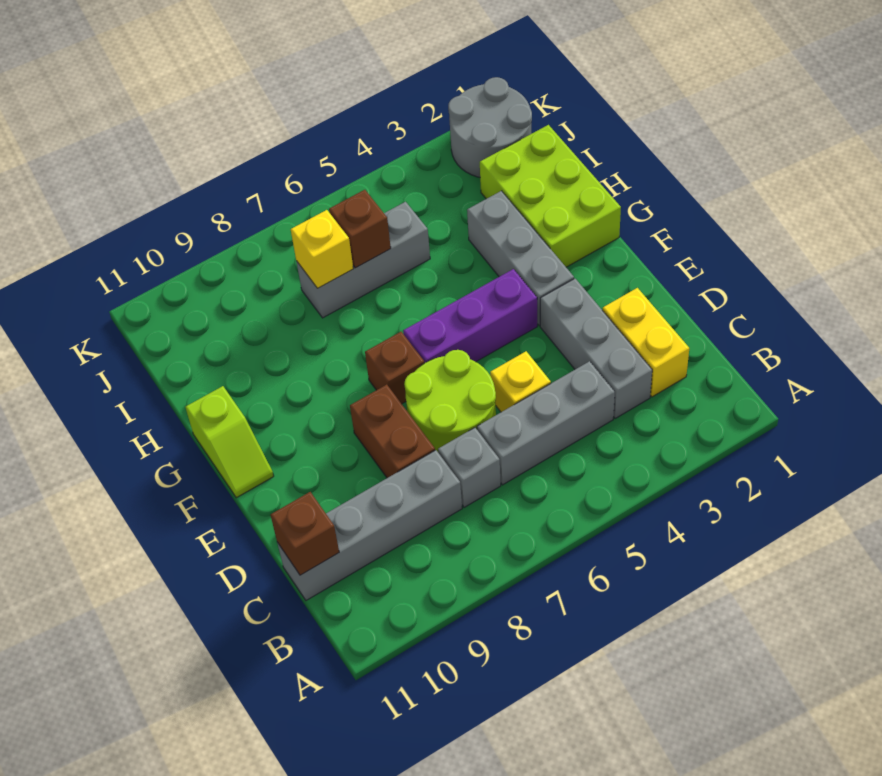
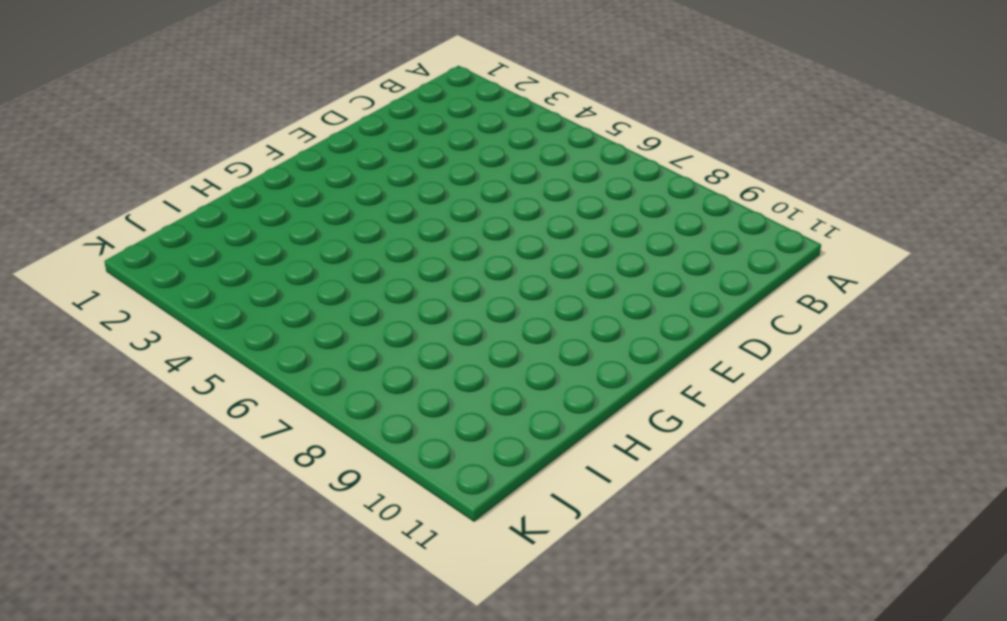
none -> yellow brick C2:D2 level 1
none -> grey brick C3:E3 level 1
none -> grey brick C4:C6 level 1

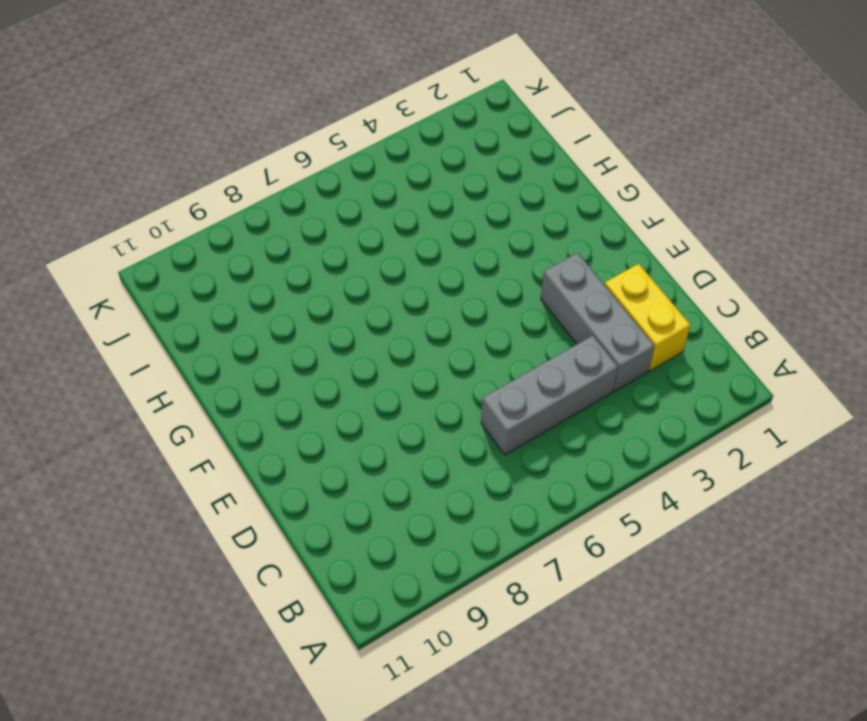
none -> grey brick C7 level 1
none -> grey brick C8:C11 level 1
none -> yellow brick D5 level 1

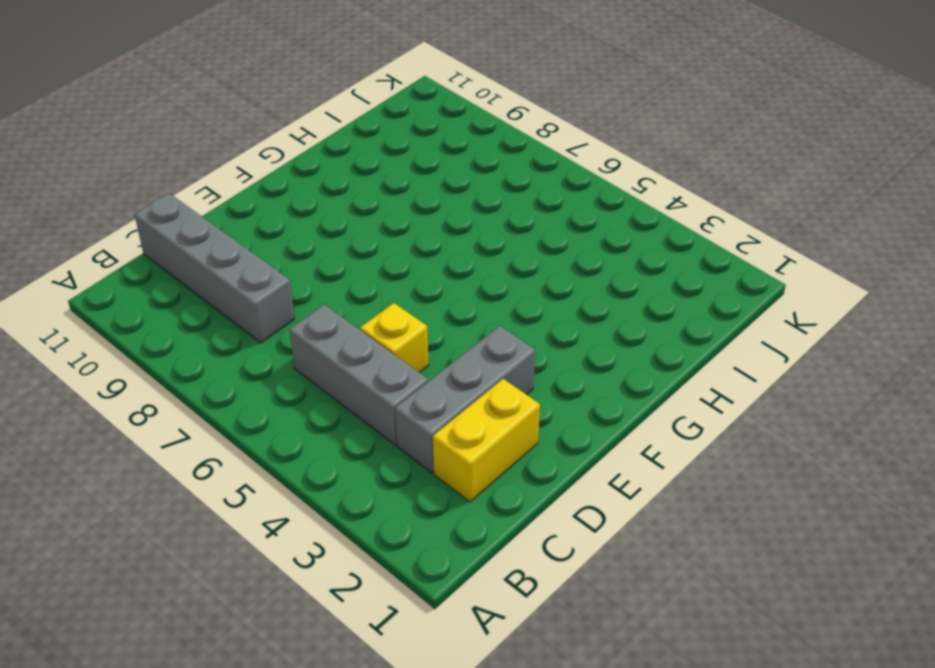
none -> grey brick C7 level 1
none -> lime round brick D6:E7 level 1
none -> brown brick D8:E8 level 1

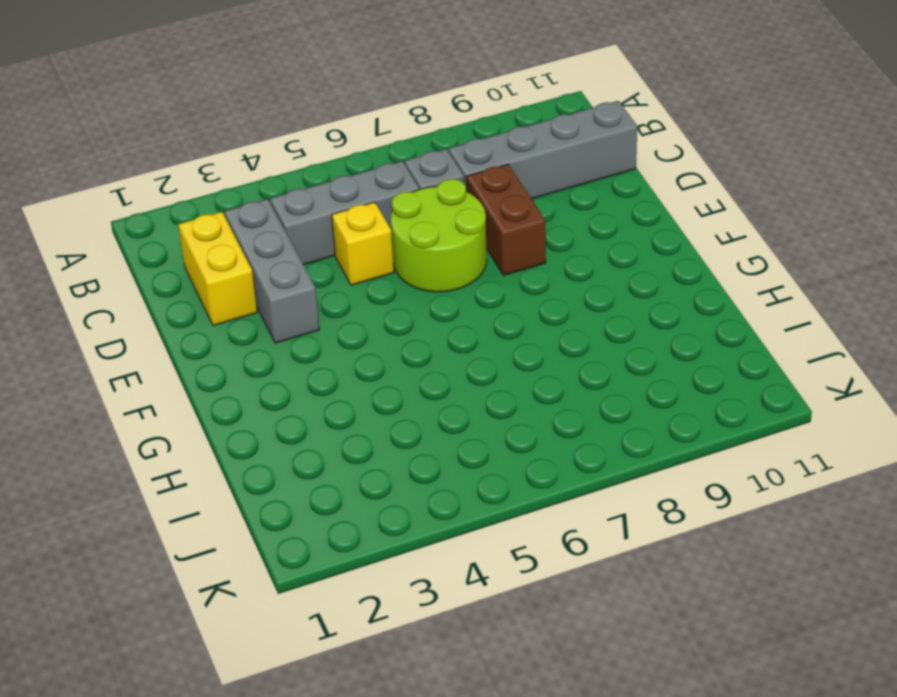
none -> grey brick F3:H3 level 1
none -> purple brick F4:F6 level 1
none -> brown brick F7 level 1

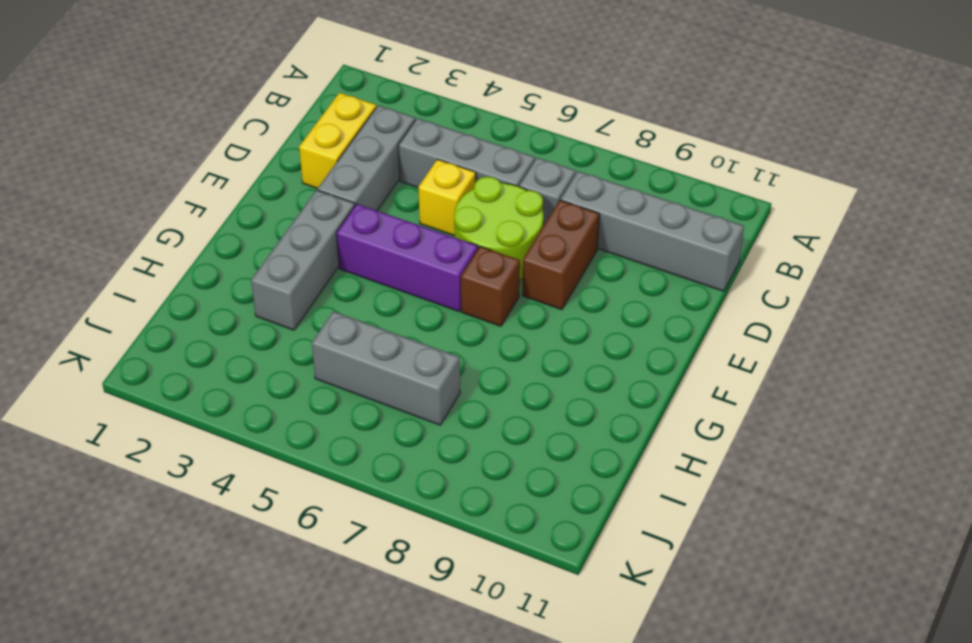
none -> lime slope F11:G11 level 1 top G
none -> lime brick G1:I2 level 1
none -> grey round brick J1:K2 level 1

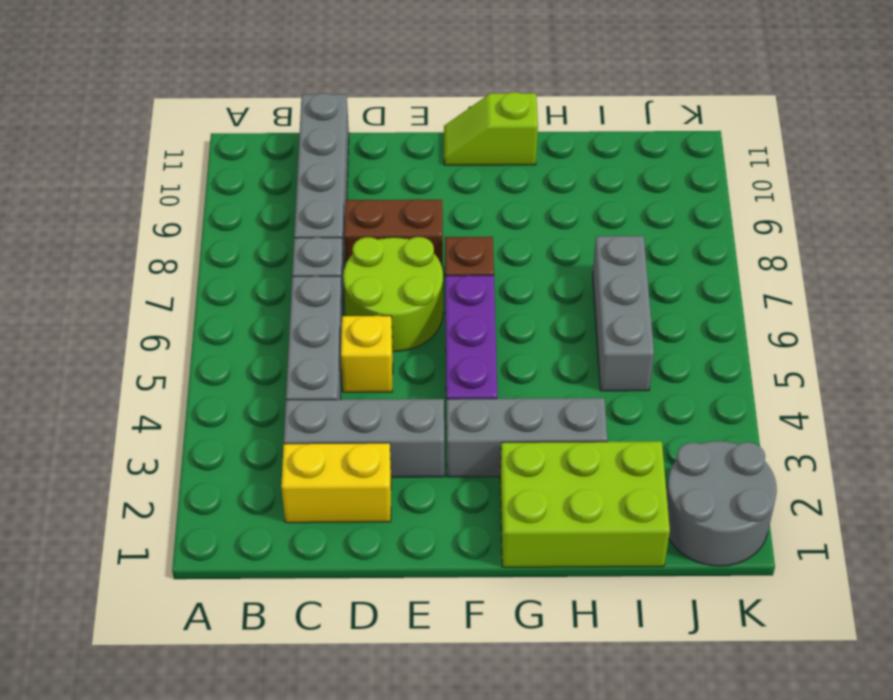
none -> brown brick C11 level 2
none -> brown brick I6 level 2
none -> yellow brick I7 level 2

